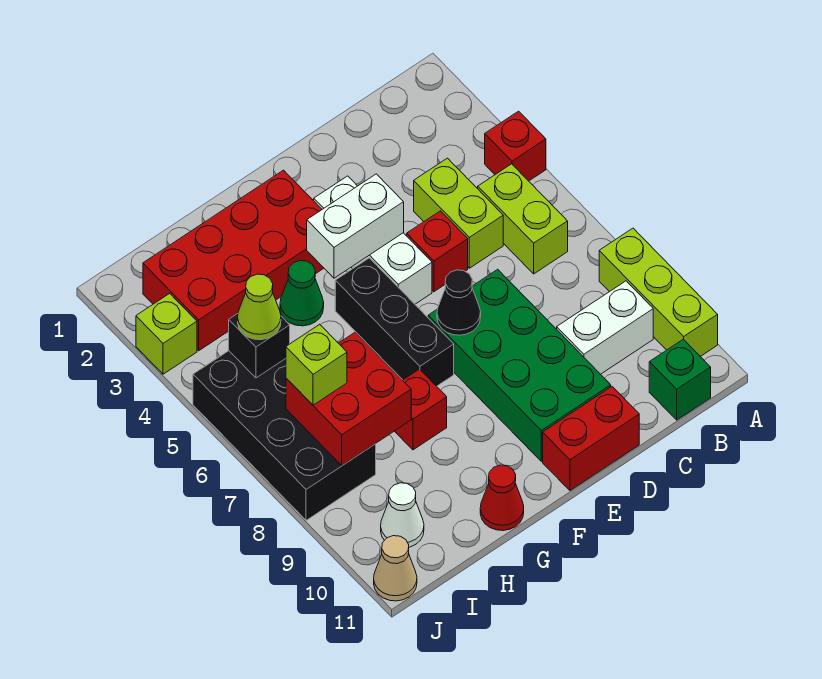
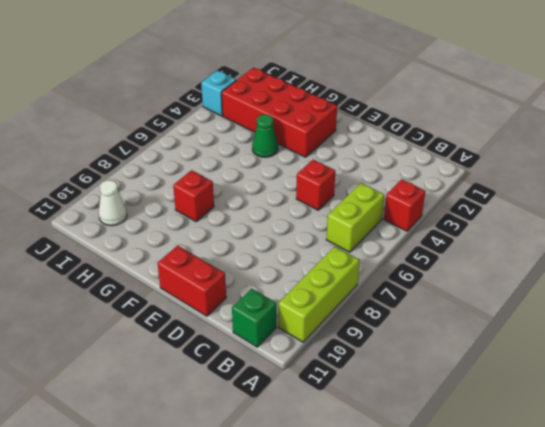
cyan brick J3 level 1 -> lime brick J3 level 1
none -> white brick B9:C9 level 1
none -> lime brick C4:C5 level 1
none -> green brick D7:E10 level 1

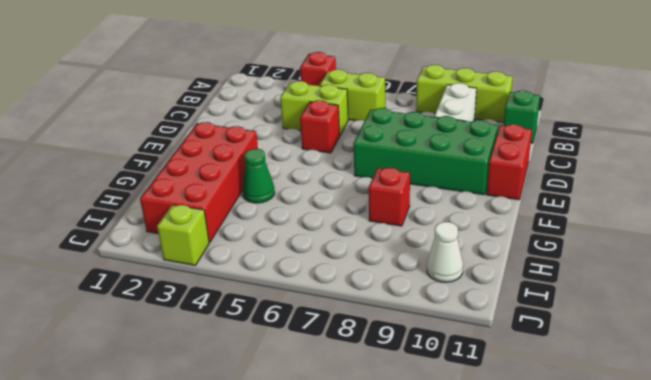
none -> white brick E3:E5 level 1
none -> black brick F5:F7 level 1
none -> red cone G11 level 1

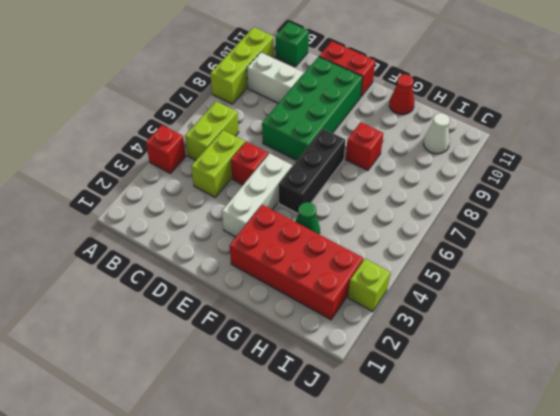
none -> black brick I5:J8 level 1
none -> tan cone J11 level 1
none -> white brick E4:F4 level 2

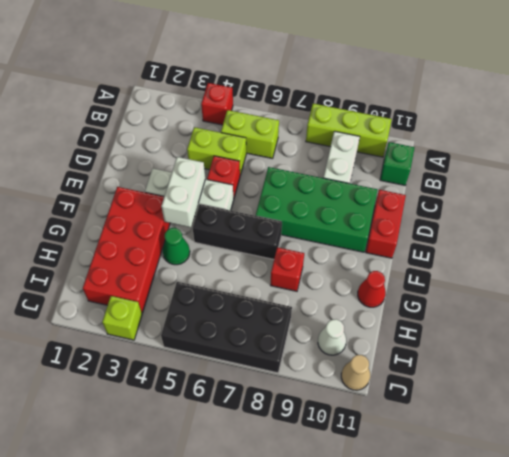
none -> black cone E7 level 2
none -> red brick H7:I8 level 2
none -> black brick I5 level 2

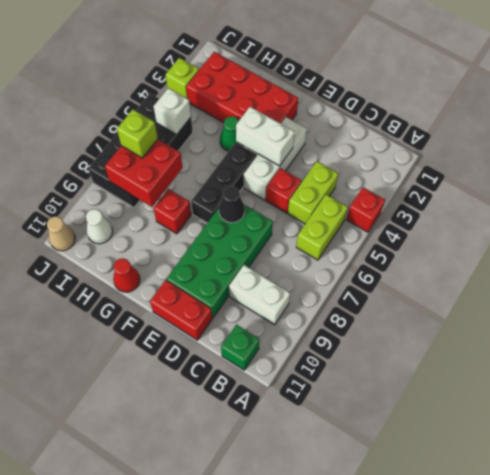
white brick I5 level 2 -> black brick I5 level 2
none -> lime brick A8:A10 level 1
none -> lime cone I5 level 3

